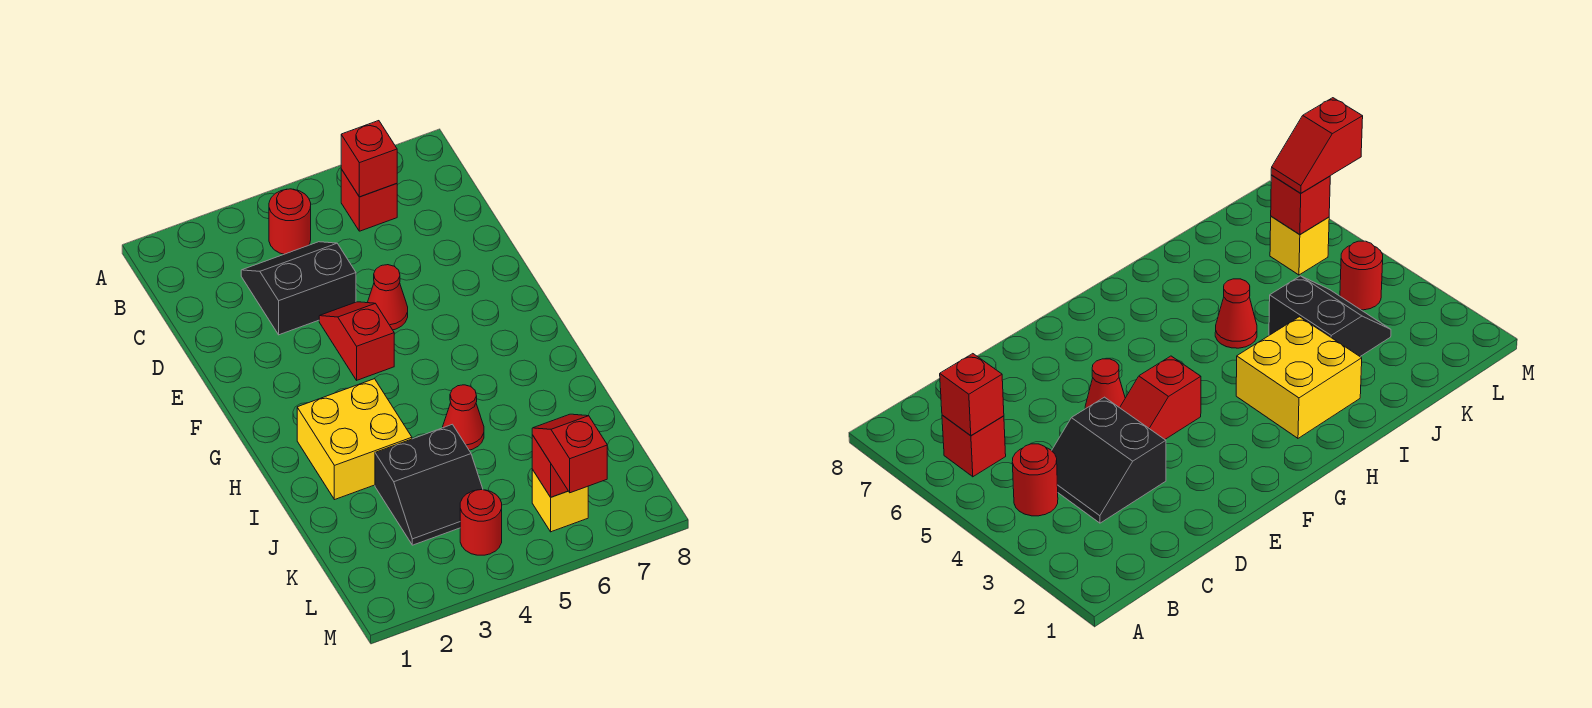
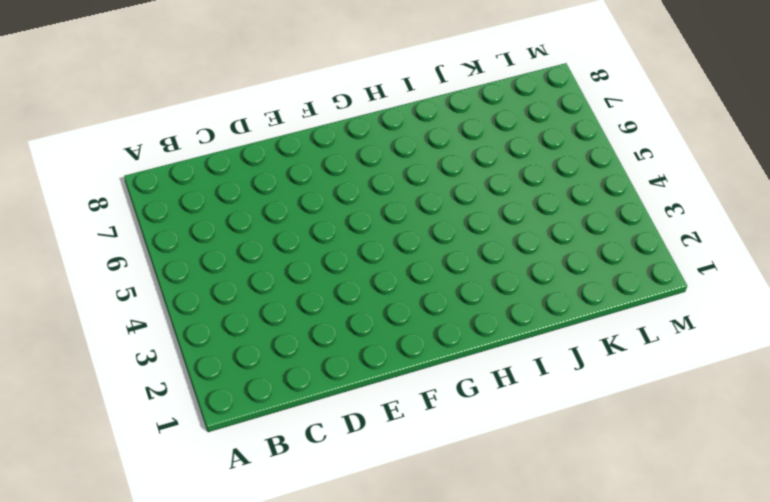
none -> red round brick B4 level 1
none -> red brick B6 level 1
none -> black slope C3:D4 level 1 top D

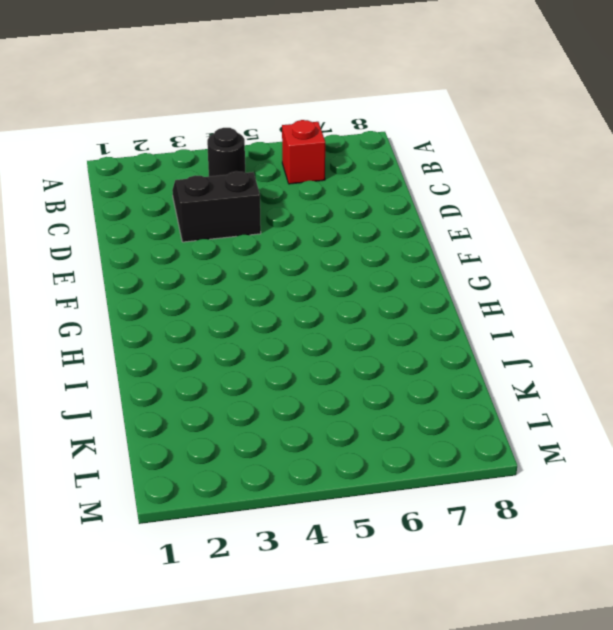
black round brick B4 level 1 -> red round brick B4 level 1
none -> red slope E4:F4 level 1 top F
none -> red cone E5 level 1
none -> yellow brick H2:I3 level 1

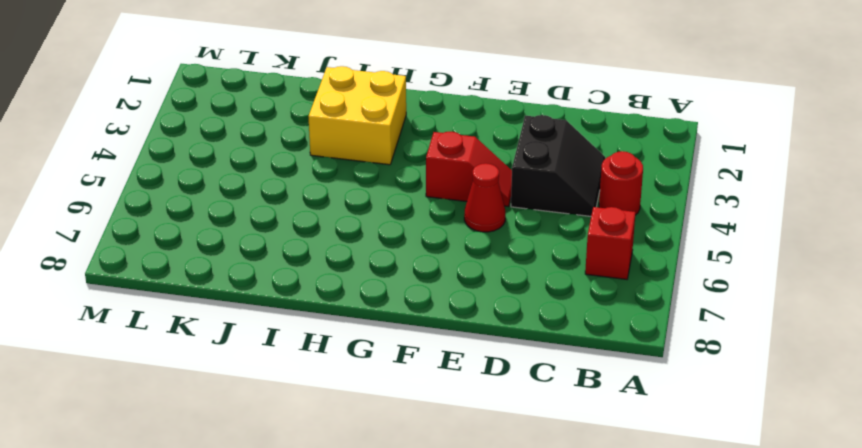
none -> red cone I5 level 1
none -> black slope J3:K4 level 1 top J
none -> red round brick L4 level 1

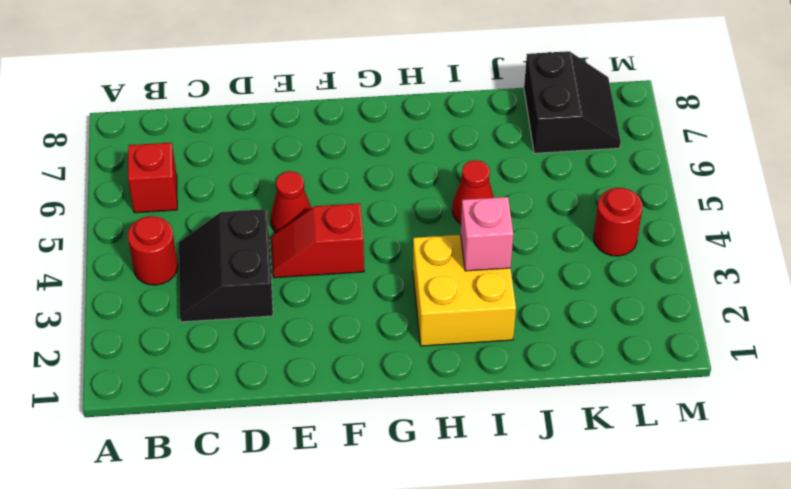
pink brick I3 level 2 -> none
black slope K7:L8 level 1 top K -> black slope J3:K4 level 1 top J
none -> yellow brick L6 level 1
none -> red brick B6 level 2
none -> red brick L6 level 2

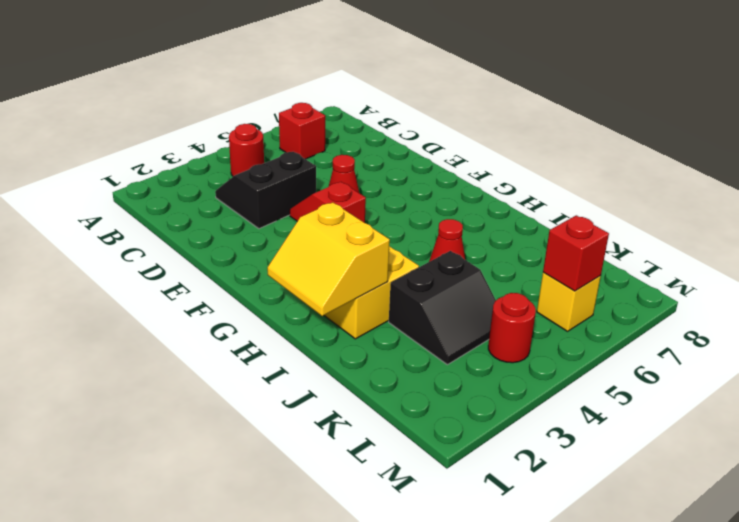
yellow slope H1:I2 level 2 top 2 -> none
none -> red brick B6 level 2
none -> red slope L6:M6 level 3 top M

